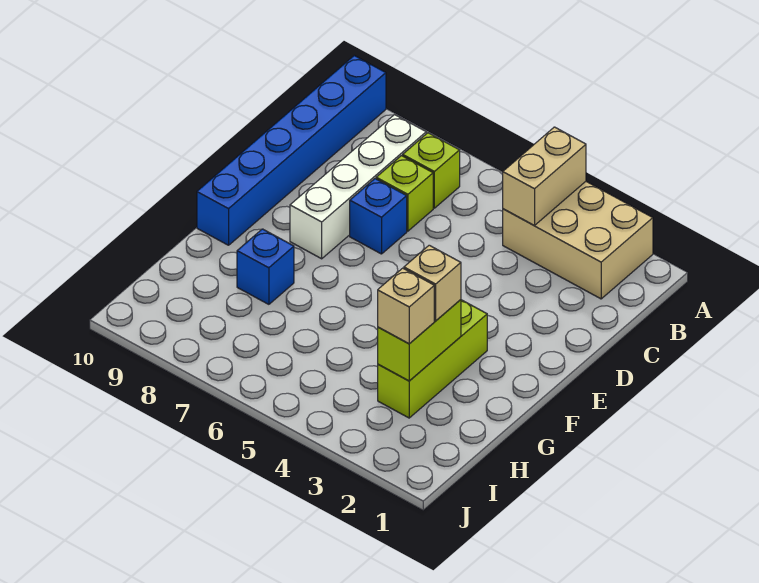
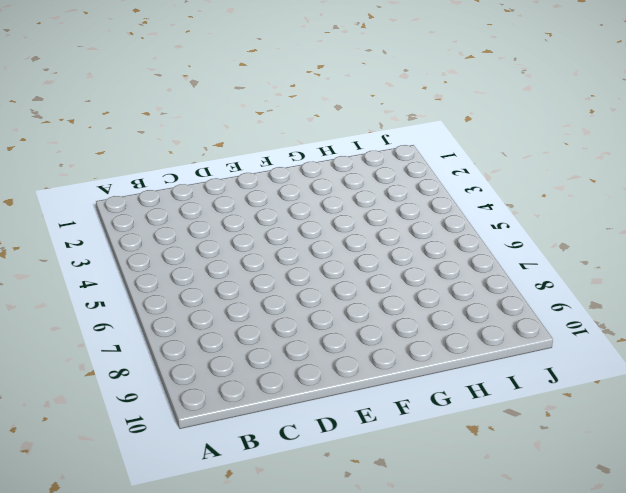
none -> tan brick A2:B4 level 1
none -> blue brick A10:F10 level 1
none -> lime brick B7 level 1

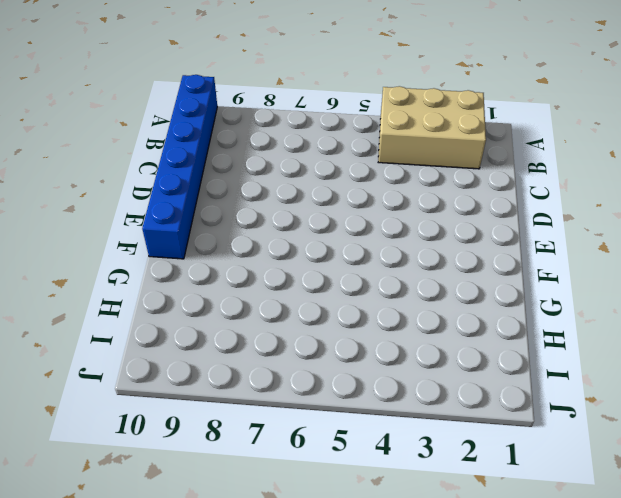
none -> lime brick B7 level 1
none -> white brick B8:E8 level 1
none -> lime brick C7 level 1

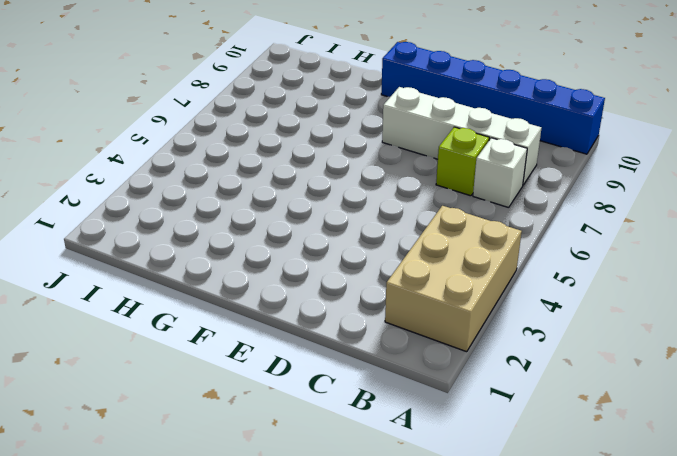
white brick B7 level 1 -> lime brick B7 level 1
none -> blue brick D7 level 1
none -> lime brick F3:H3 level 1
none -> blue brick G8 level 1

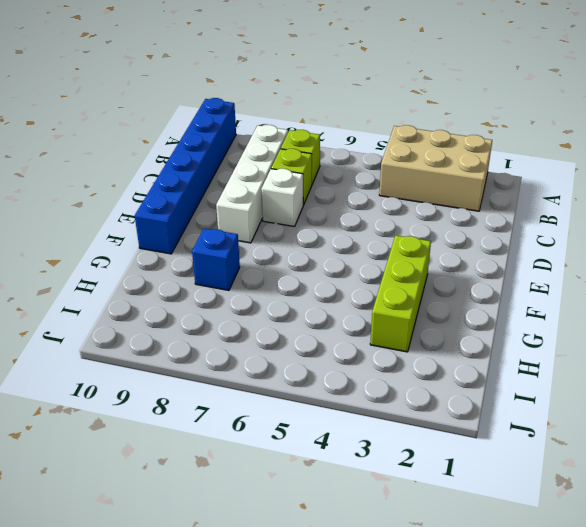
white brick D7 level 1 -> blue brick D7 level 1
none -> tan brick A4:B4 level 2
none -> lime brick G3:H3 level 2
none -> tan brick G3 level 3

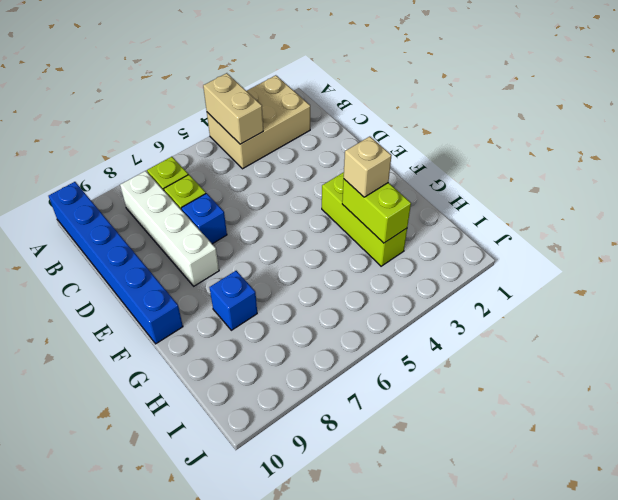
none -> tan brick H3 level 3

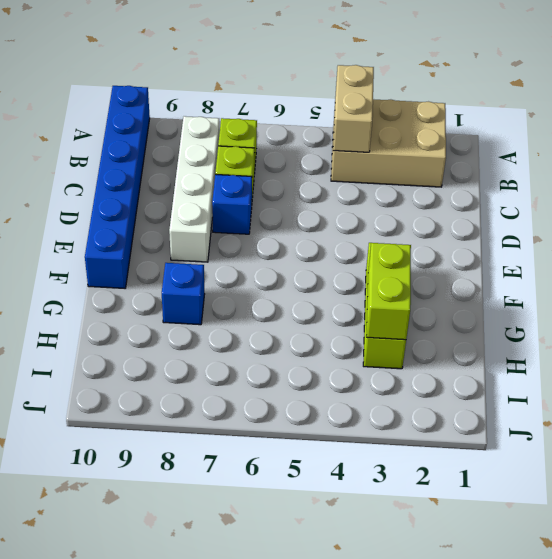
none -> tan brick G3 level 3
none -> tan brick H3 level 3

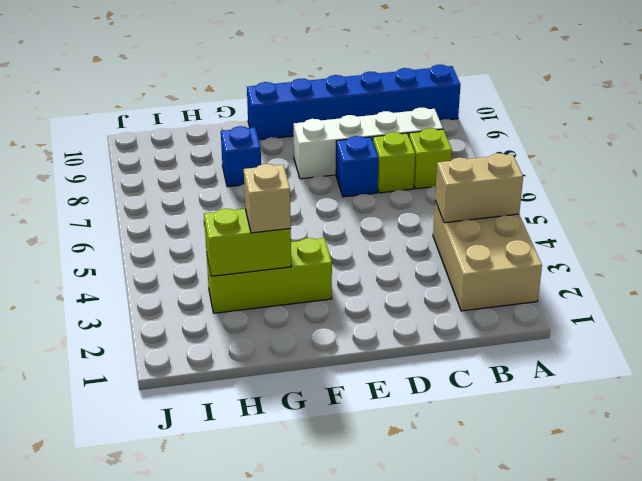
none -> tan brick H3 level 3

